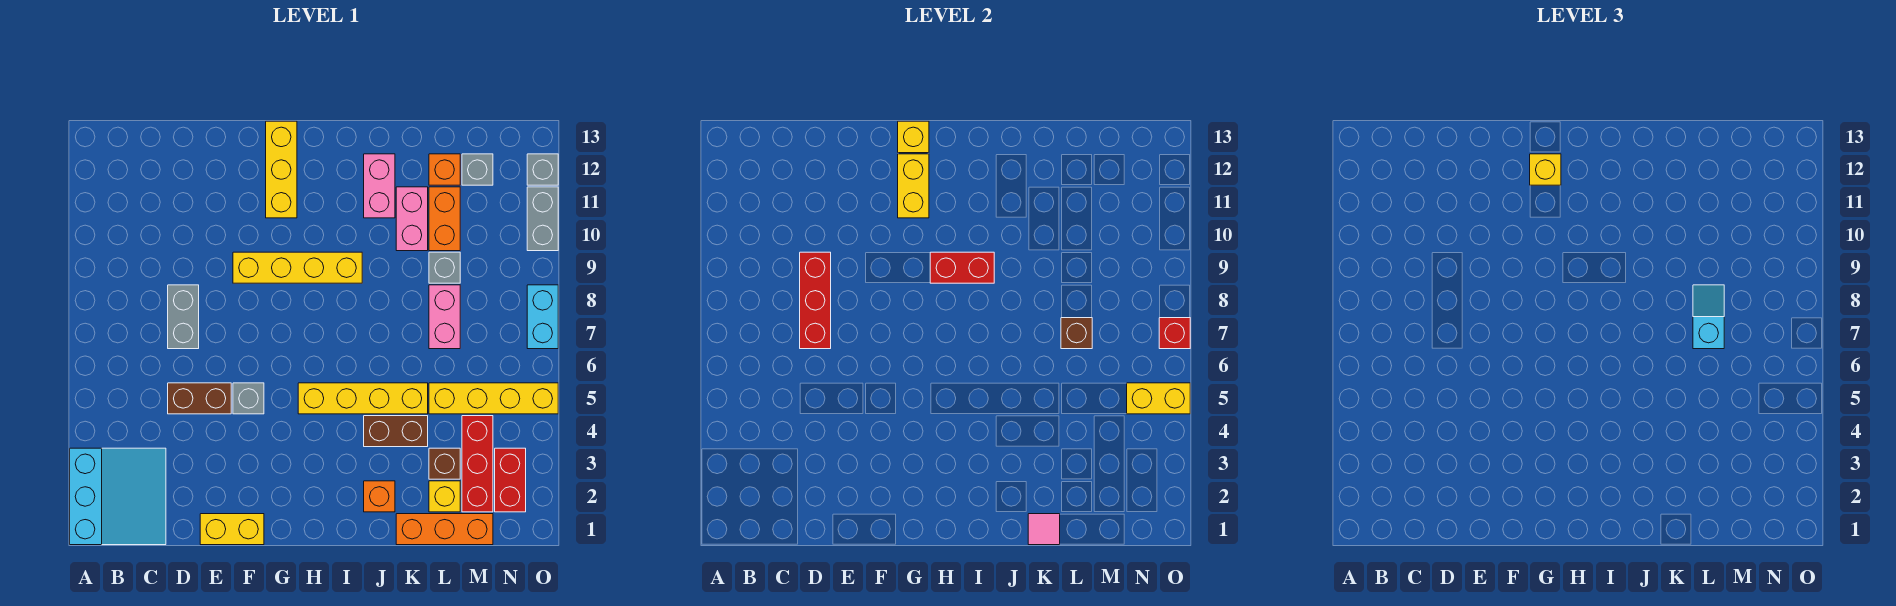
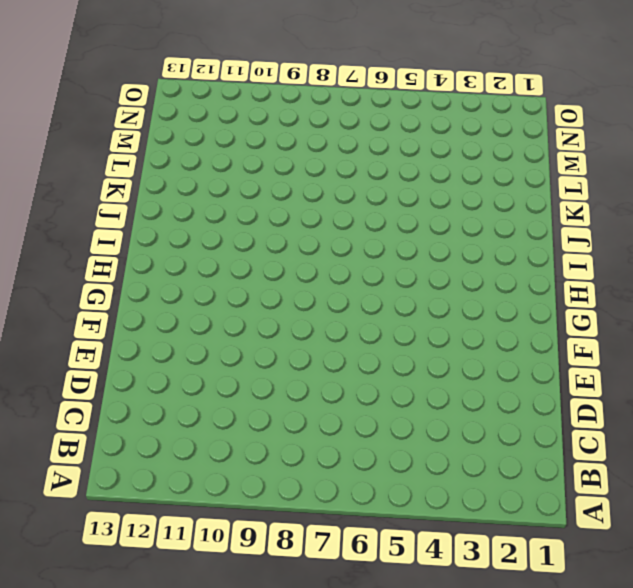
none -> cyan slope A1:C3 level 1 top A
none -> brown brick D5:E5 level 1
none -> grey brick D7:D8 level 1
none -> yellow brick E1:F1 level 1

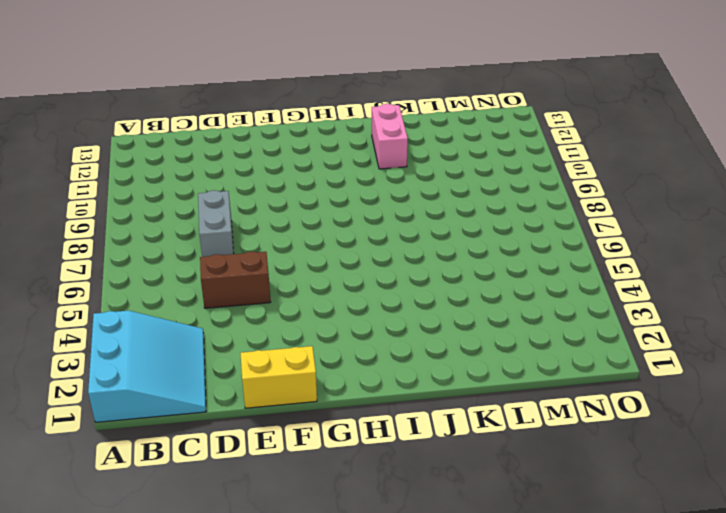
none -> grey brick F5 level 1
none -> yellow brick F9:I9 level 1
none -> yellow brick G11:G13 level 1
none -> yellow brick H5:K5 level 1

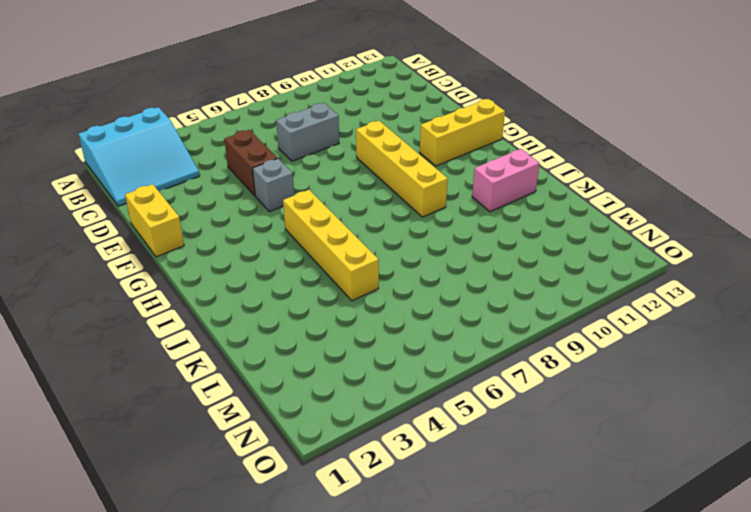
none -> orange brick J2 level 1
none -> brown brick J4:K4 level 1
none -> orange brick K1:M1 level 1
none -> pink brick K10:K11 level 1

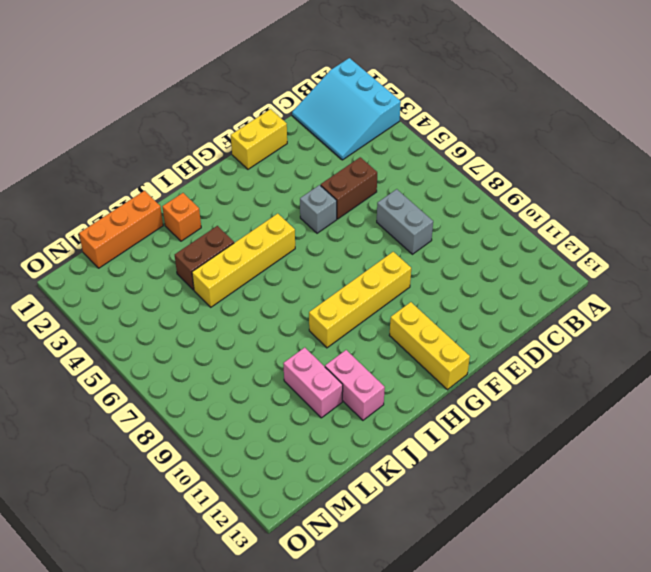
none -> yellow brick L2 level 1
none -> brown brick L3 level 1
none -> yellow brick L5:O5 level 1
none -> pink brick L7:L8 level 1

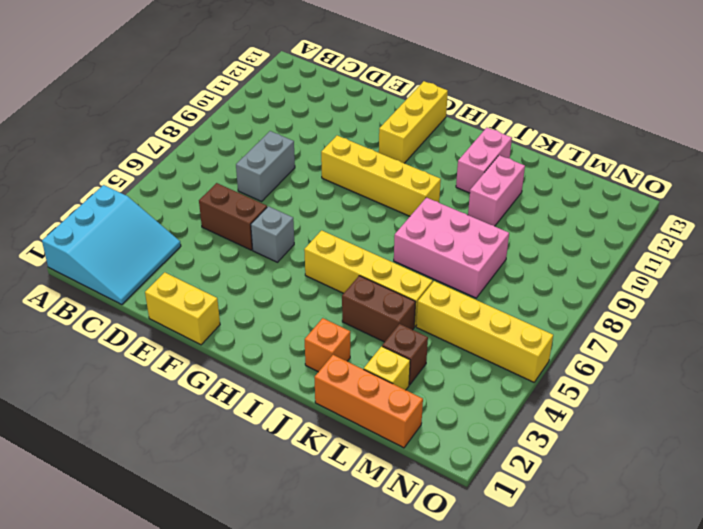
pink brick J7:L8 level 1 -> pink brick L7:L8 level 1
none -> grey brick L9 level 1
none -> orange brick L10:L11 level 1
none -> orange brick L12 level 1
none -> red brick M2:M4 level 1

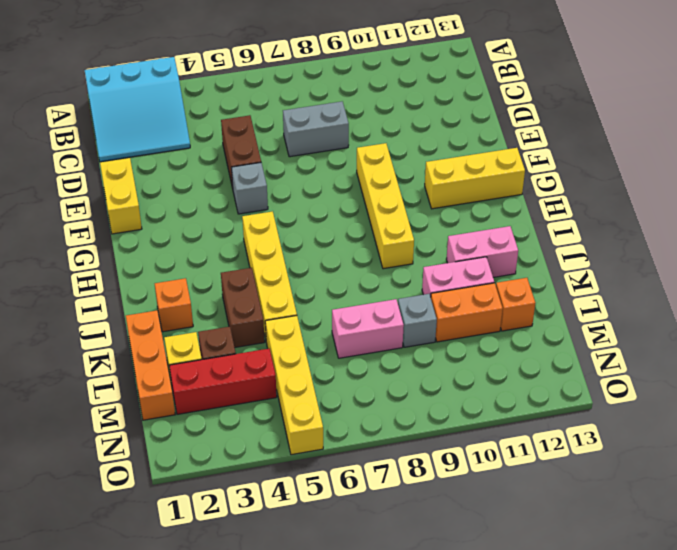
none -> grey brick M12 level 1
none -> red brick N2:N3 level 1
none -> cyan brick O7:O8 level 1
none -> grey brick O10:O11 level 1

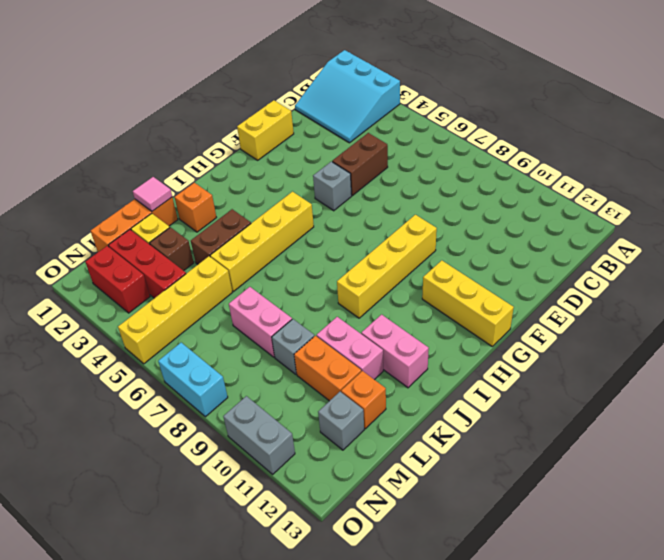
none -> grey brick D7:D8 level 1
none -> grey brick O12 level 1
none -> red brick D7:D9 level 2
none -> yellow brick G11:G12 level 2

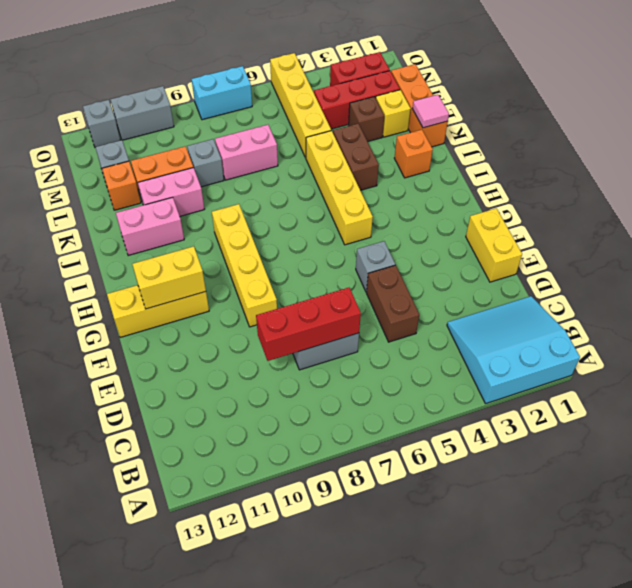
none -> yellow brick G13 level 2
none -> red brick H9:I9 level 2
none -> brown brick L7 level 2
none -> yellow brick N5:O5 level 2

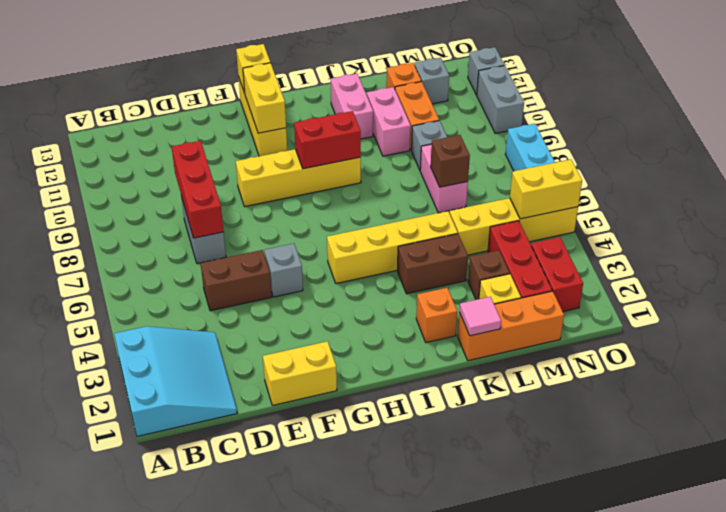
none -> red brick O7 level 2
none -> yellow brick G12 level 3
none -> cyan slope L7:L8 level 3 top 7

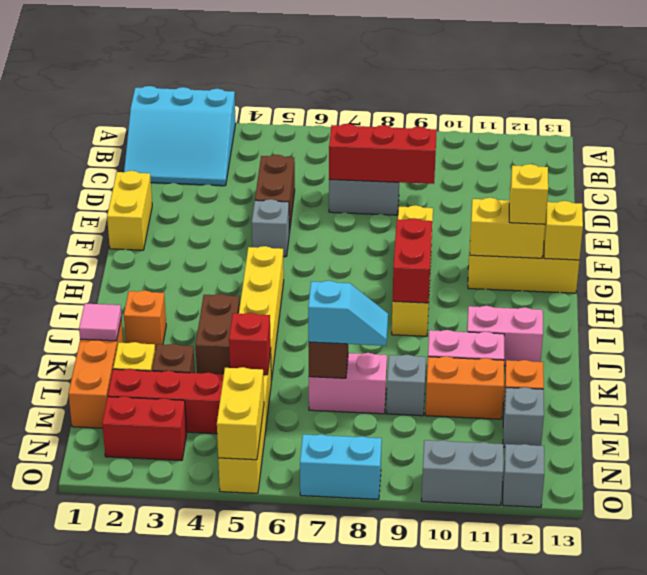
red brick L5 level 2 -> red brick O7 level 2

